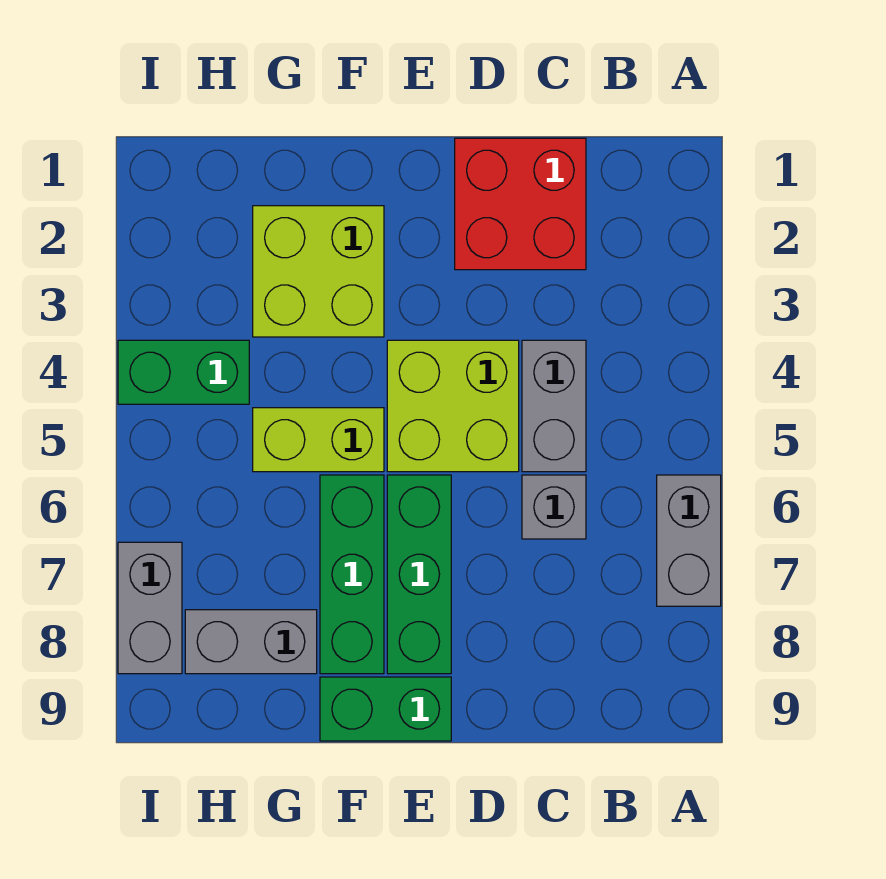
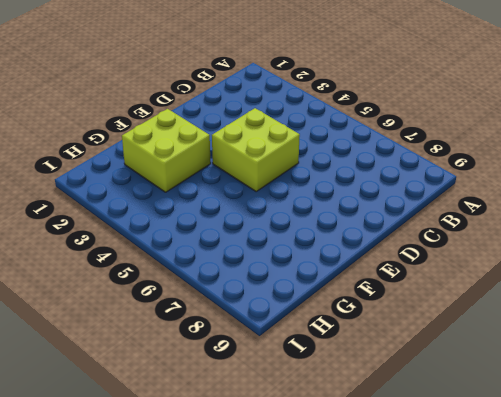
none -> grey brick A6:A7 level 1
none -> red brick C1:D2 level 1
none -> grey brick C4:C5 level 1

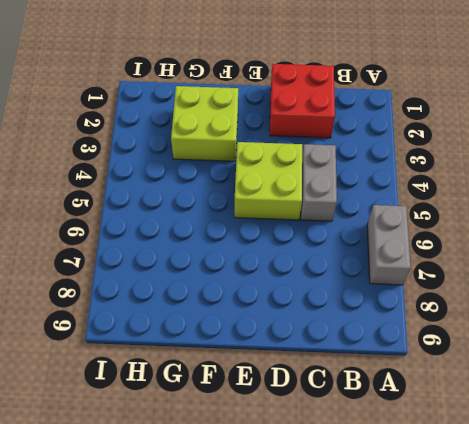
none -> grey brick C6 level 1
none -> green brick E6:E8 level 1
none -> green brick E9:F9 level 1

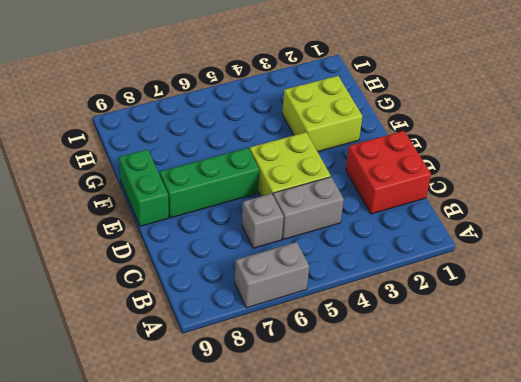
none -> lime brick F5:G5 level 1
none -> green brick F6:F8 level 1
none -> grey brick G8:H8 level 1

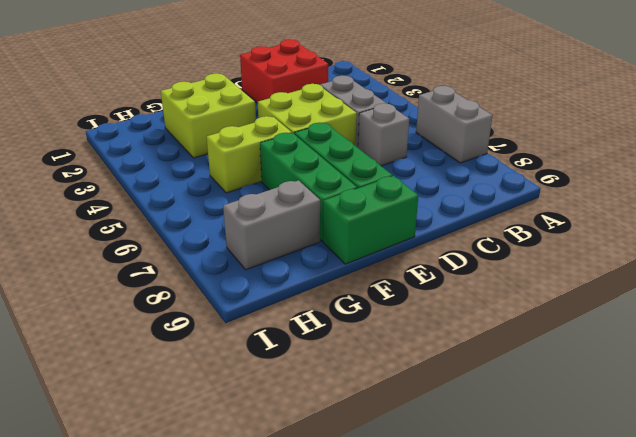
none -> green brick H4:I4 level 1
none -> grey brick I7:I8 level 1

